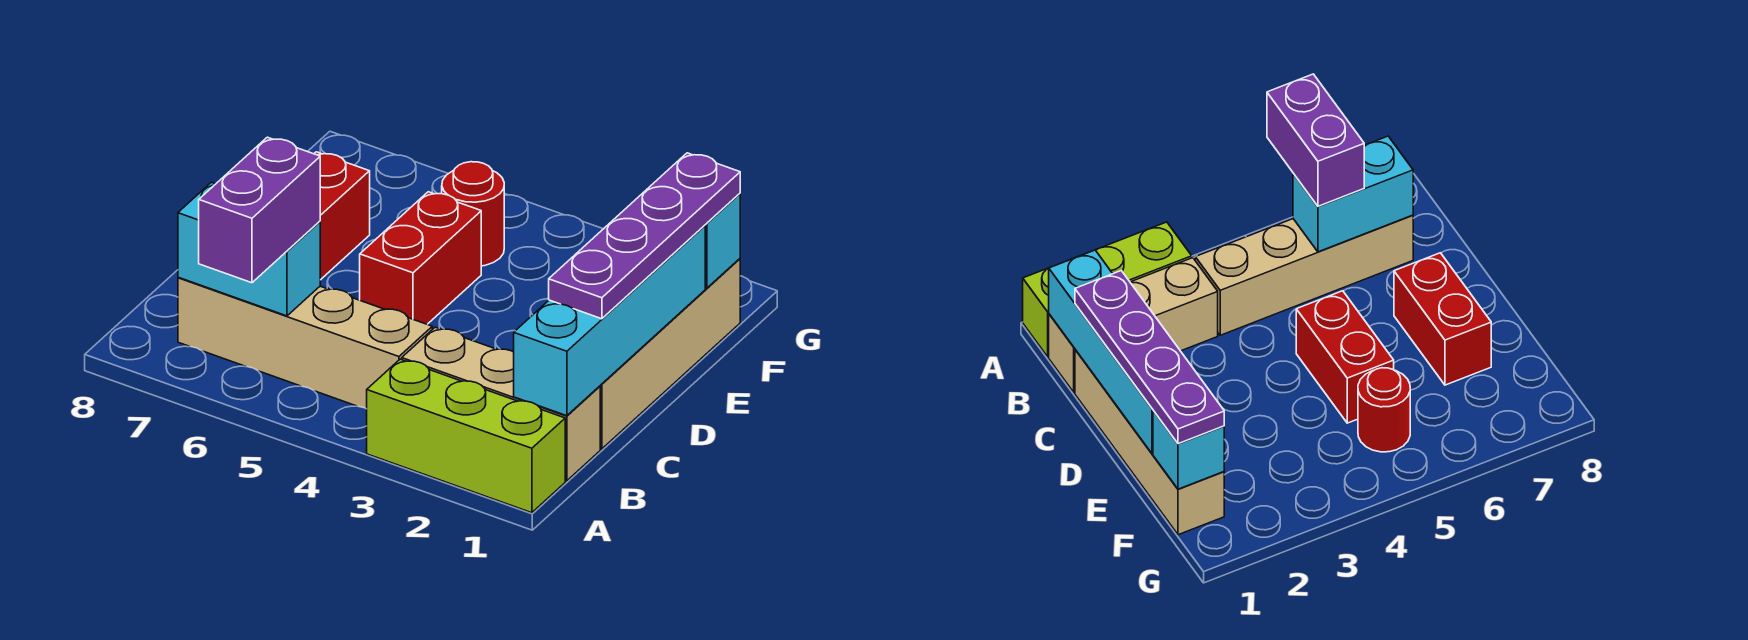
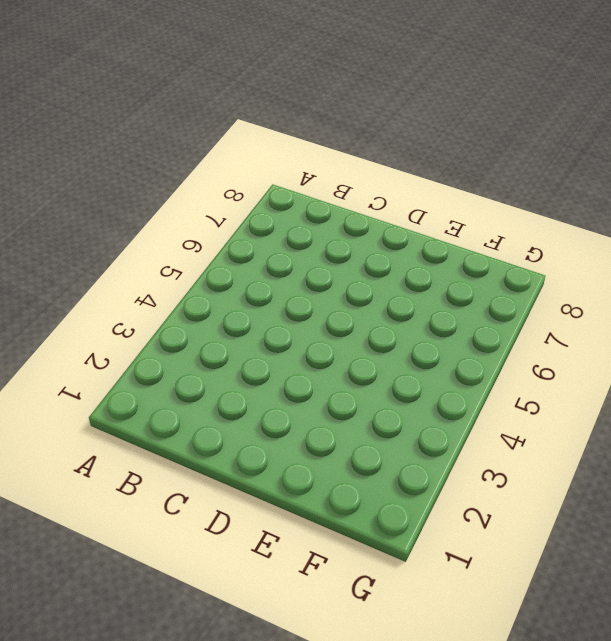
none -> lime brick A1:A3 level 1
none -> tan brick B1:B3 level 1
none -> tan brick B4:B7 level 1

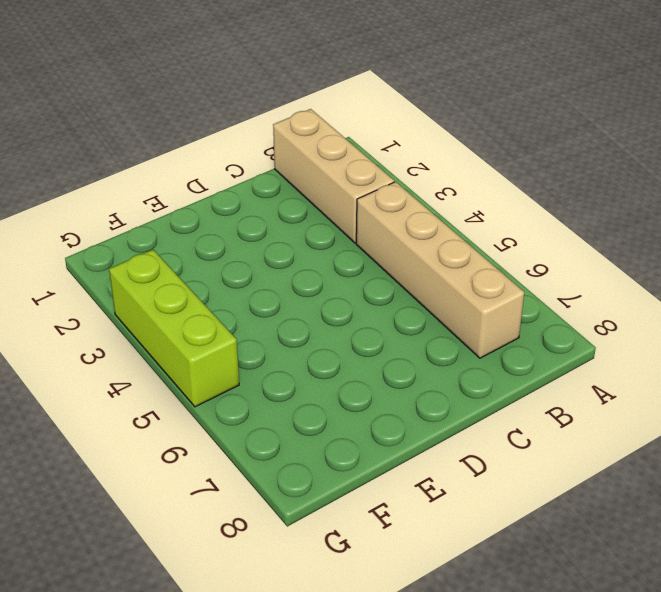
lime brick G3:G5 level 1 -> lime brick A1:A3 level 1
none -> tan brick C1:F1 level 1
none -> red brick D5:E5 level 1
none -> red brick D7:E7 level 1

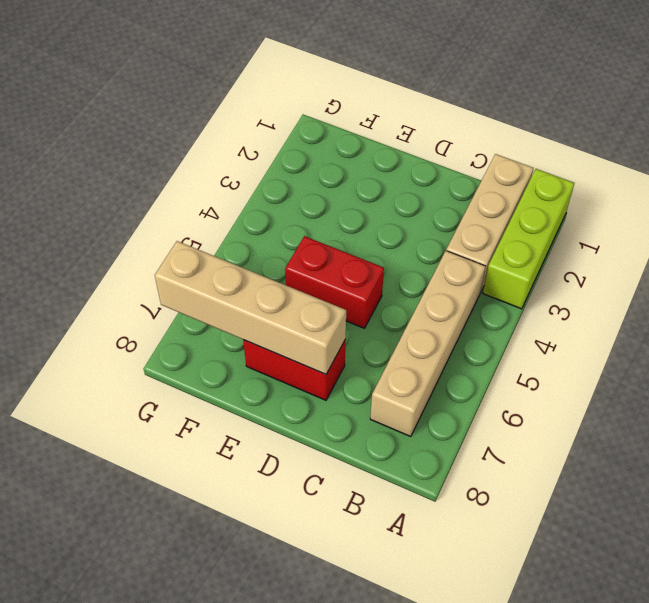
tan brick D7:G7 level 2 -> tan brick C1:F1 level 1
none -> red round brick F5 level 1
none -> cyan brick B1:E1 level 2
none -> cyan brick B6:B7 level 2

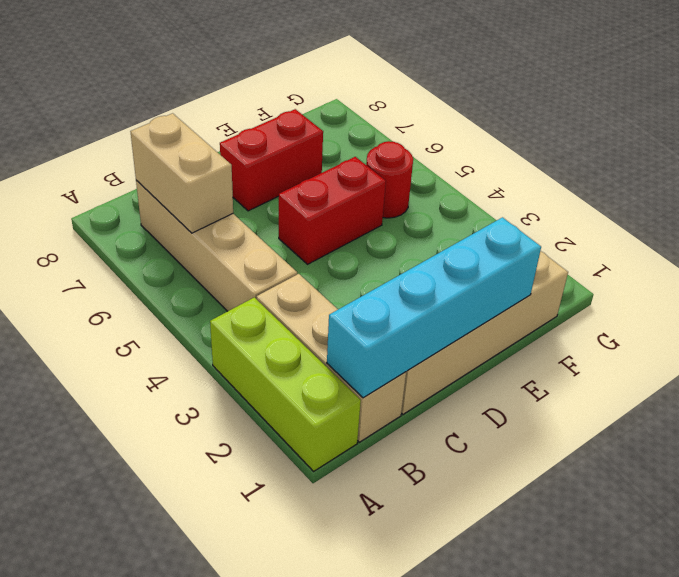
tan brick B6:B7 level 2 -> cyan brick B6:B7 level 2
none -> cyan brick F1 level 2
none -> purple brick A6:B6 level 3
none -> purple plate C1:F1 level 3

